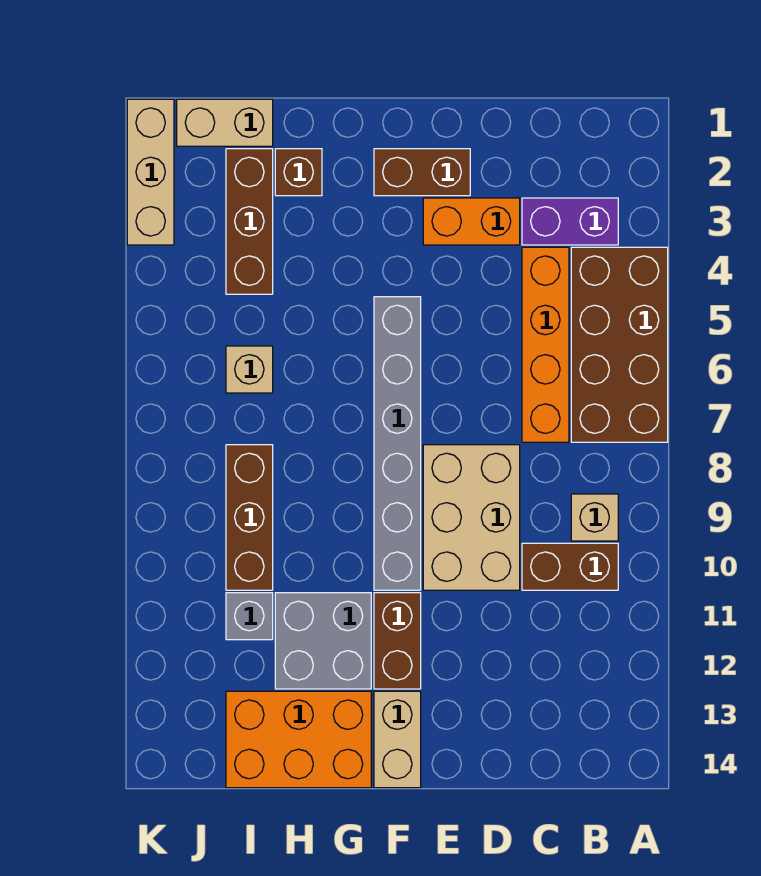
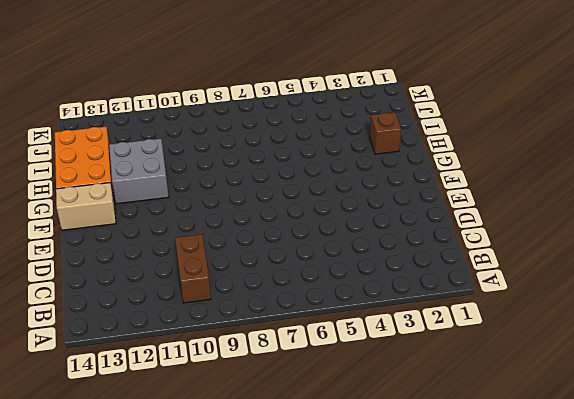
none -> brown brick A4:B7 level 1
none -> purple brick B3:C3 level 1
none -> tan brick B9 level 1

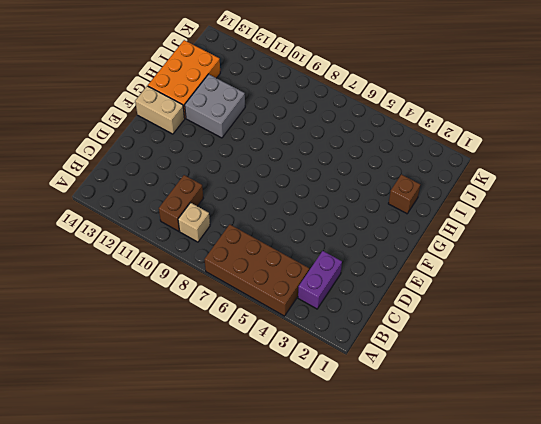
none -> orange brick C4:C7 level 1
none -> orange brick D3:E3 level 1
none -> tan brick D8:E10 level 1

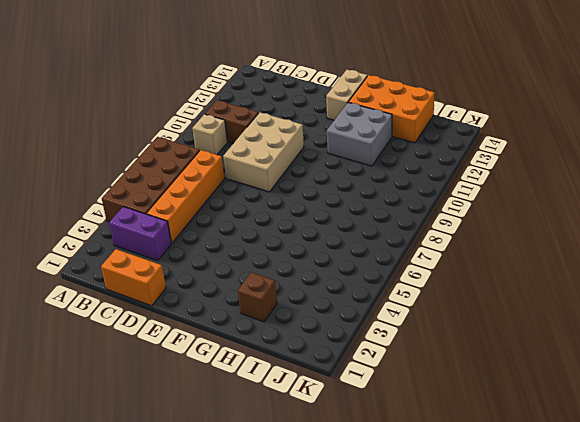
orange brick C1:D1 level 1 -> orange brick D3:E3 level 1
none -> brown brick E2:F2 level 1
none -> grey brick F5:F10 level 1
none -> brown brick F11:F12 level 1

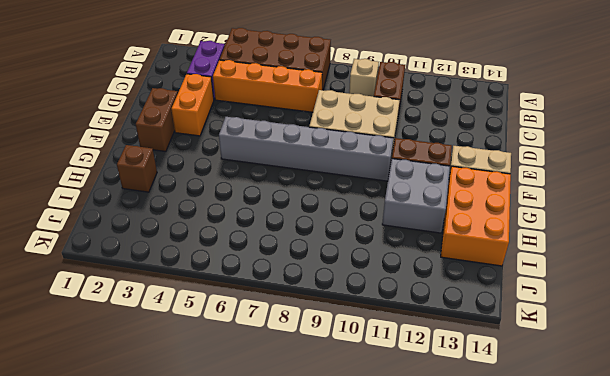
none -> tan brick I1:J1 level 1
none -> brown brick I2:I4 level 1
none -> tan brick I6 level 1

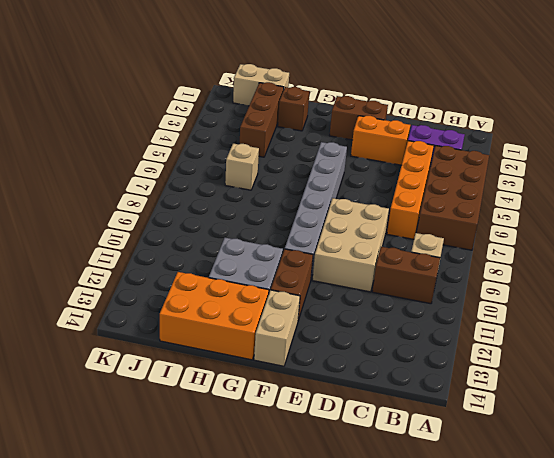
none -> brown brick I8:I10 level 1
none -> grey brick I11 level 1
none -> tan brick K1:K3 level 1

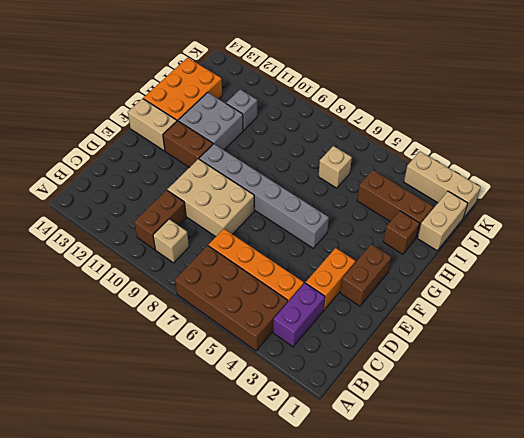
none -> brown brick I8:I10 level 1

